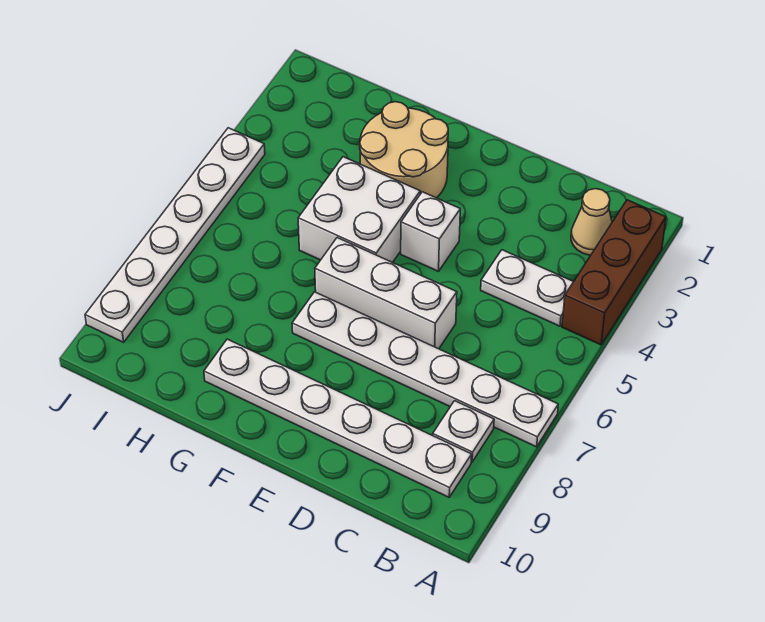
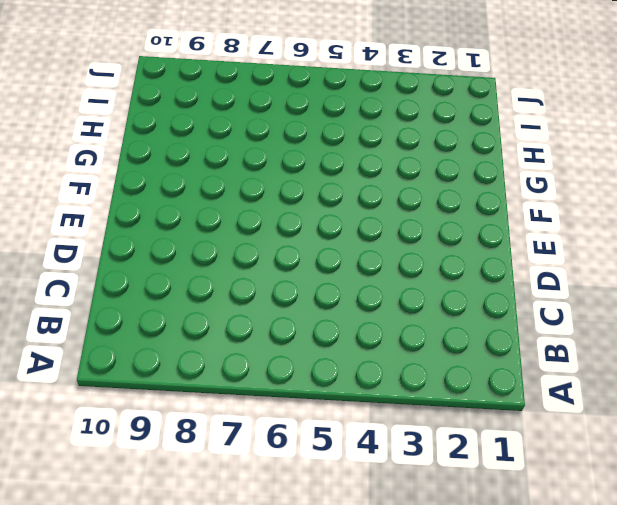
none -> brown brick A2:A4 level 1
none -> white plate A7:F7 level 1

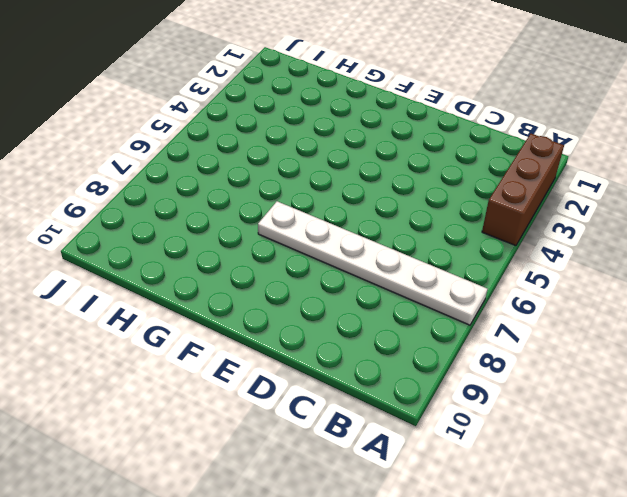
none -> tan cone B2 level 1
none -> white plate B4:C4 level 1

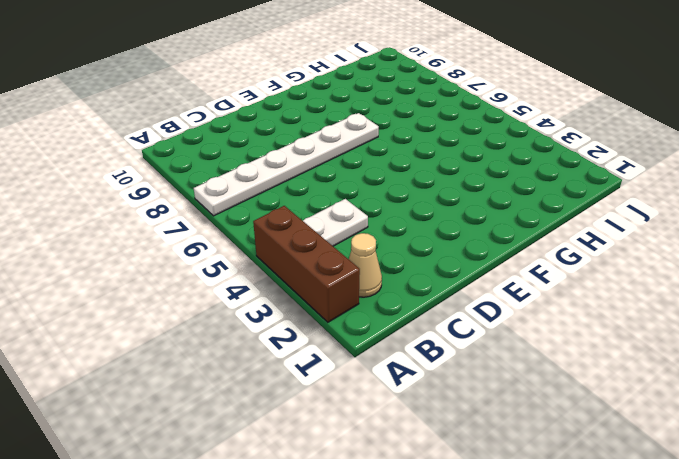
none -> white plate B8 level 1
none -> white plate B9:G9 level 1

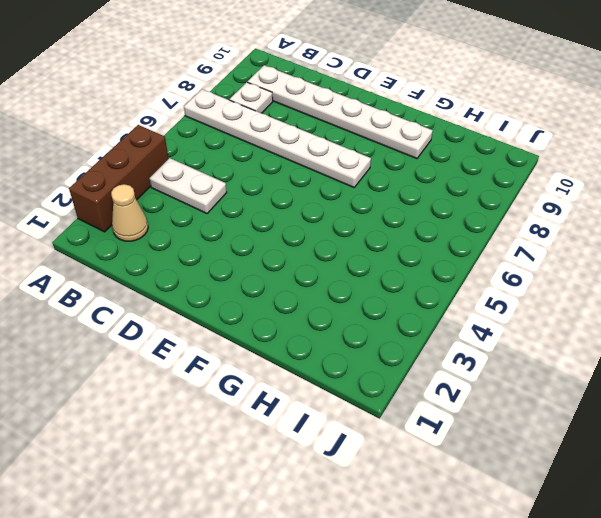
none -> white brick D6:F6 level 1
none -> white brick E4 level 1

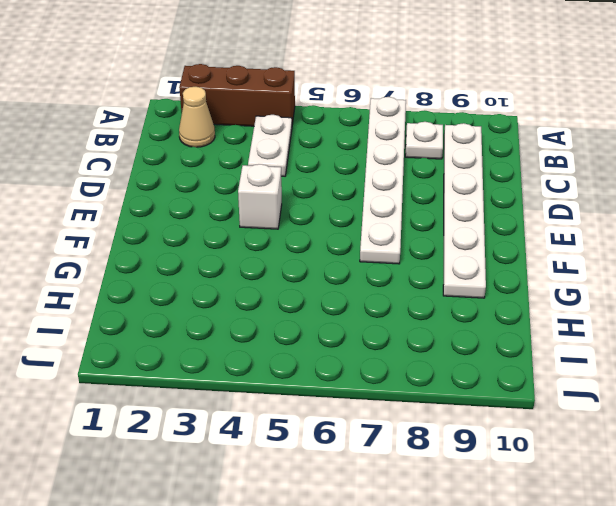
none -> white brick D6:F6 level 1
none -> tan round brick F2:G3 level 1

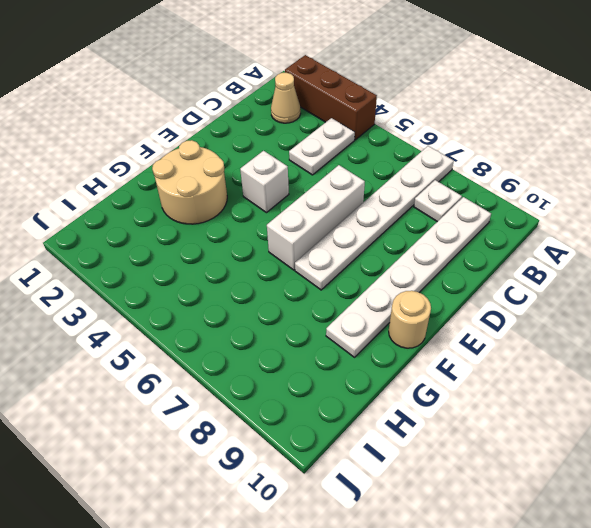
tan round brick F10 level 1 -> none
none -> white brick F4:G5 level 1
none -> white plate J4:J9 level 1

